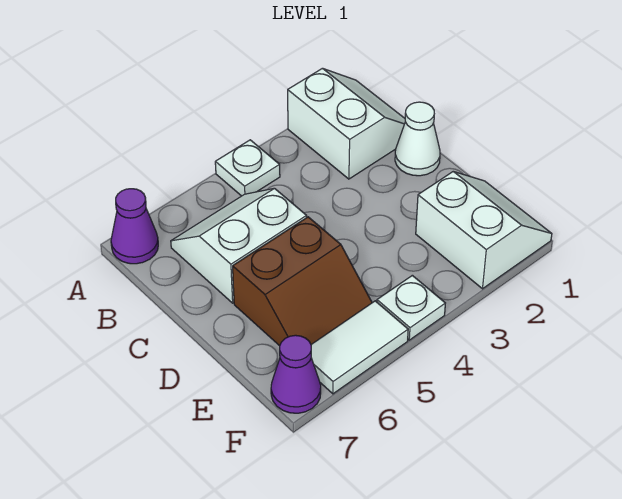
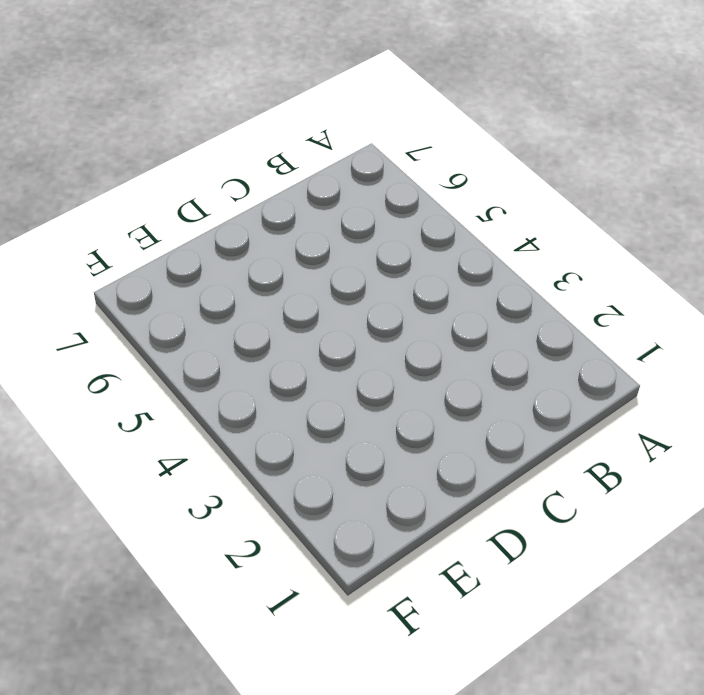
none -> white slope A1:B2 level 1 top 2
none -> white plate A4 level 1

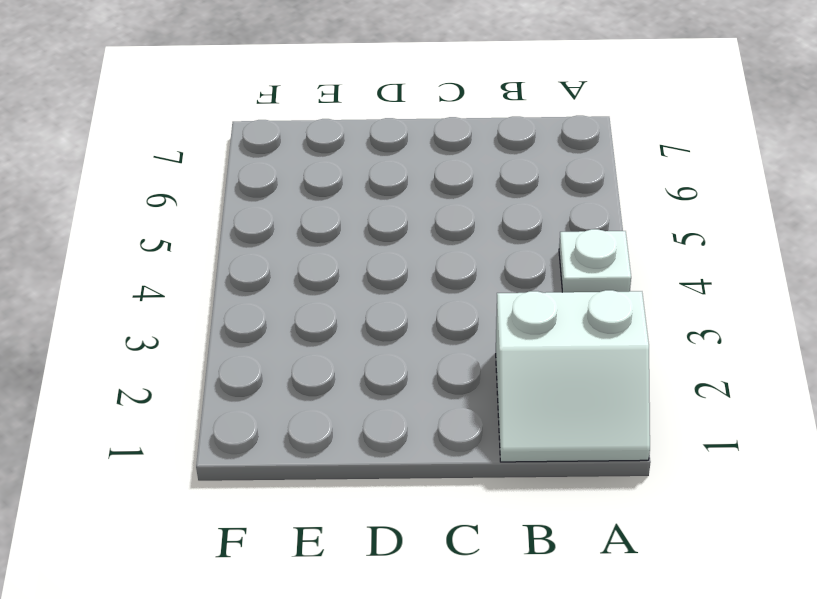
none -> purple cone A7 level 1
none -> white slope B5:C6 level 1 top C

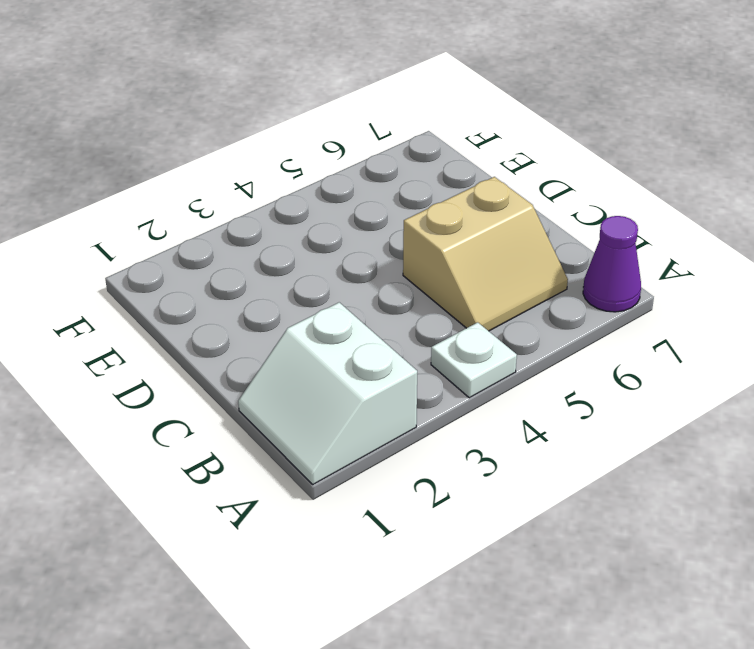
tan slope B5:C6 level 1 top C -> white slope B5:C6 level 1 top C
none -> white cone C1 level 1
none -> brown slope D5:E6 level 1 top D

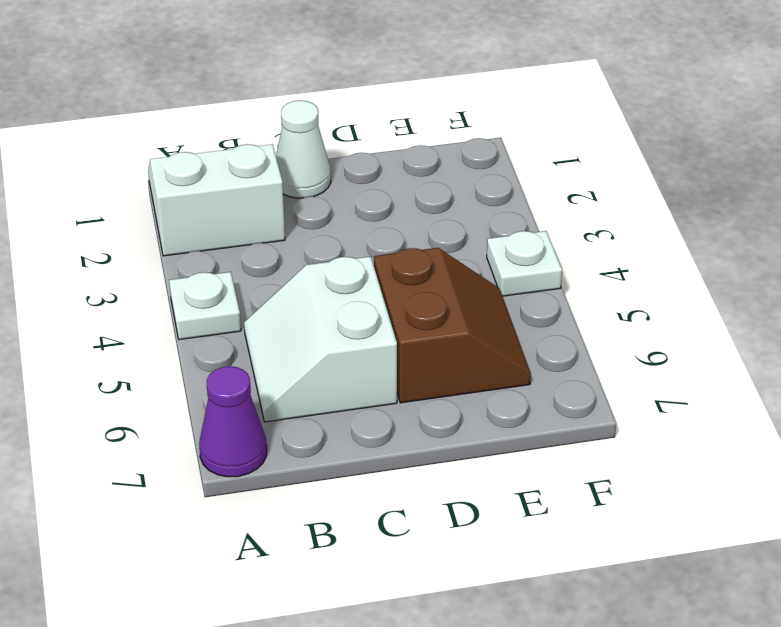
none -> white slope E1:F2 level 1 top 2
none -> white tile F5:F6 level 1

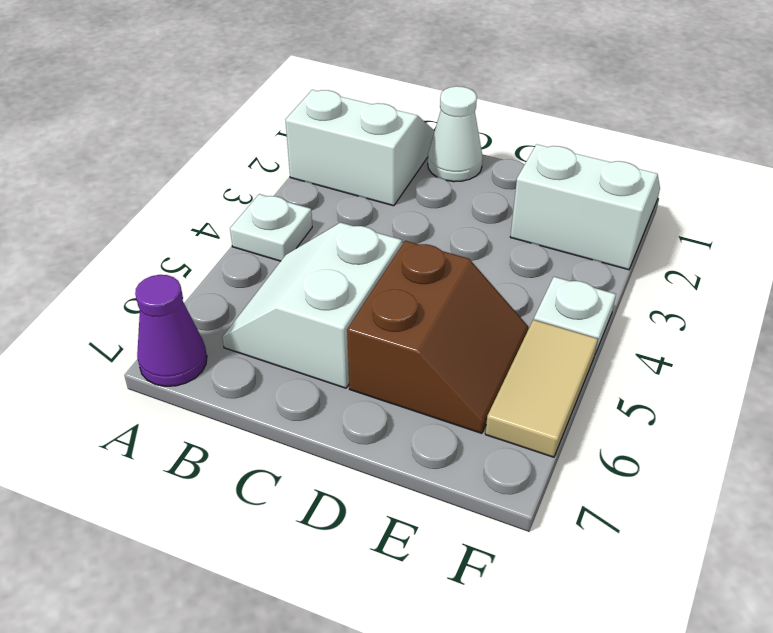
tan tile F5:F6 level 1 -> white tile F5:F6 level 1
none -> purple cone F7 level 1

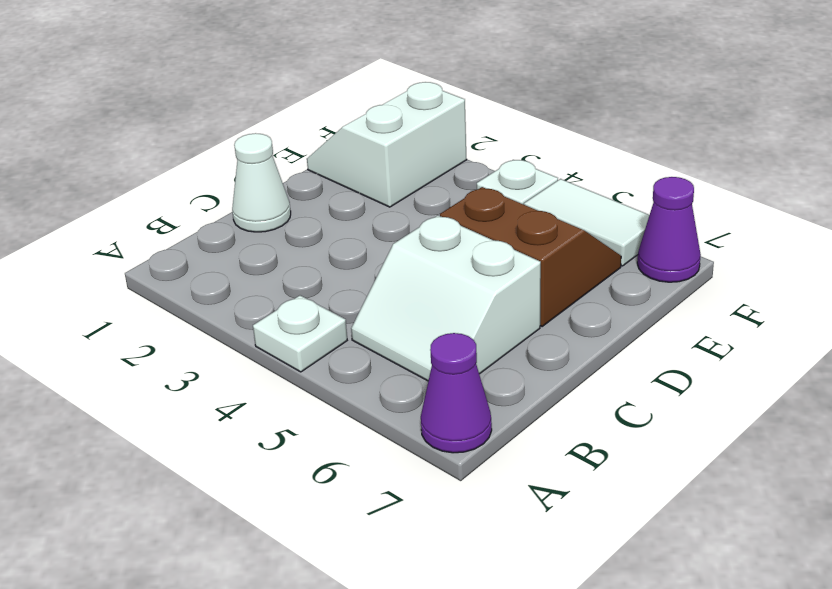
none -> white slope A1:B2 level 1 top 2

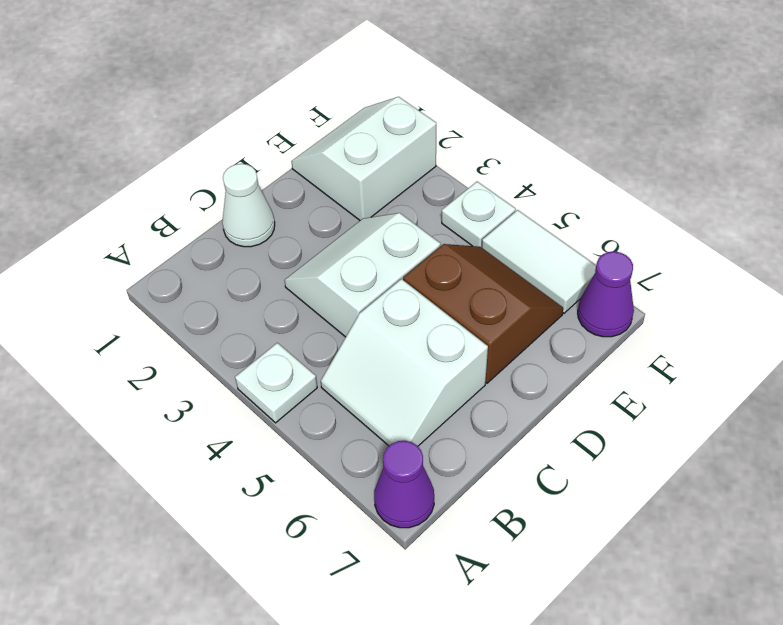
white slope C3:D4 level 1 top 4 -> white slope A1:B2 level 1 top 2

